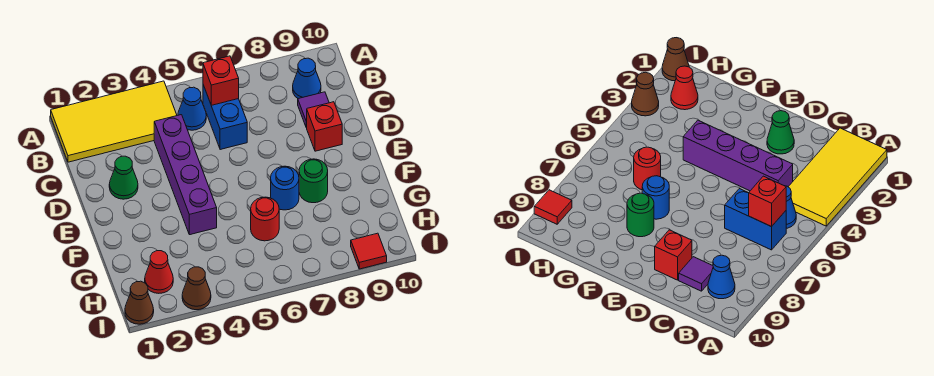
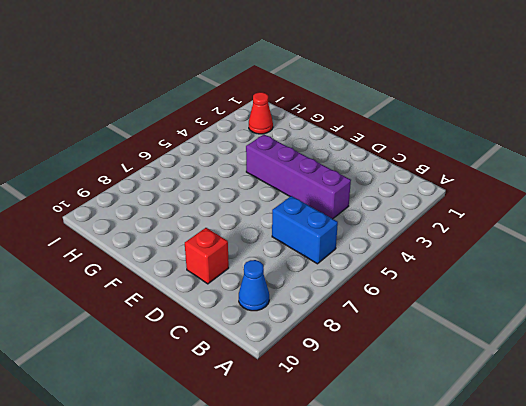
none -> yellow tile A1:B4 level 1
none -> blue cone B5 level 1
none -> purple tile C9 level 1

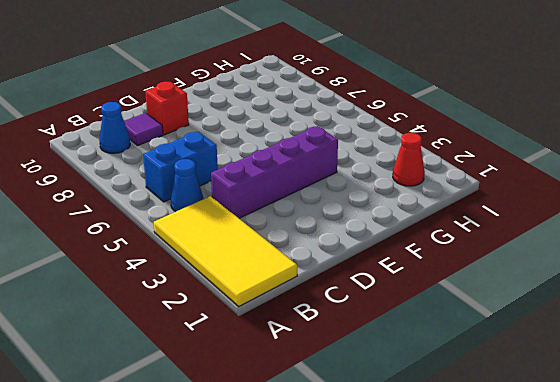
none -> green cone D2 level 1
none -> blue round brick F7 level 1
none -> green round brick F8 level 1

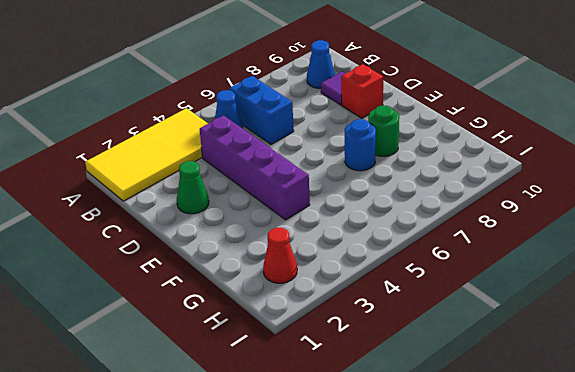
none -> red round brick G6 level 1
none -> brown cone I1 level 1
none -> brown cone I3 level 1

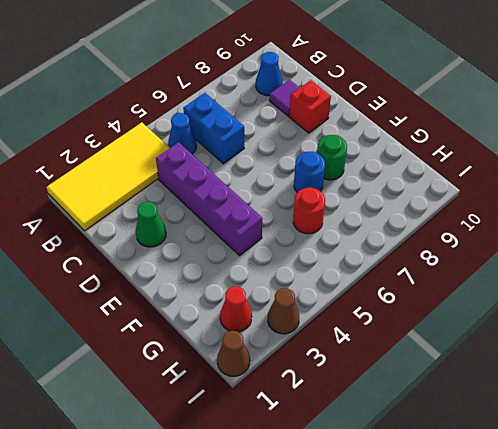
none -> red tile I9 level 1
none -> red brick B6 level 2

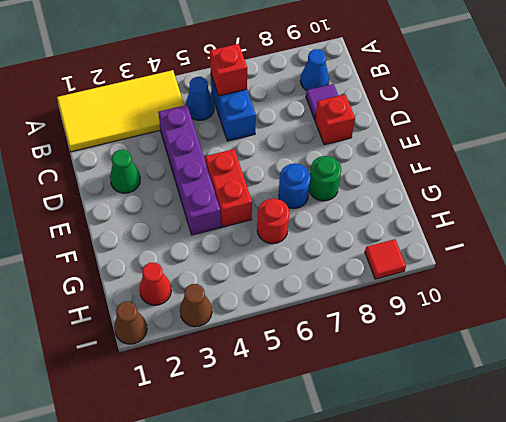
red brick E5:F5 level 1 -> none

